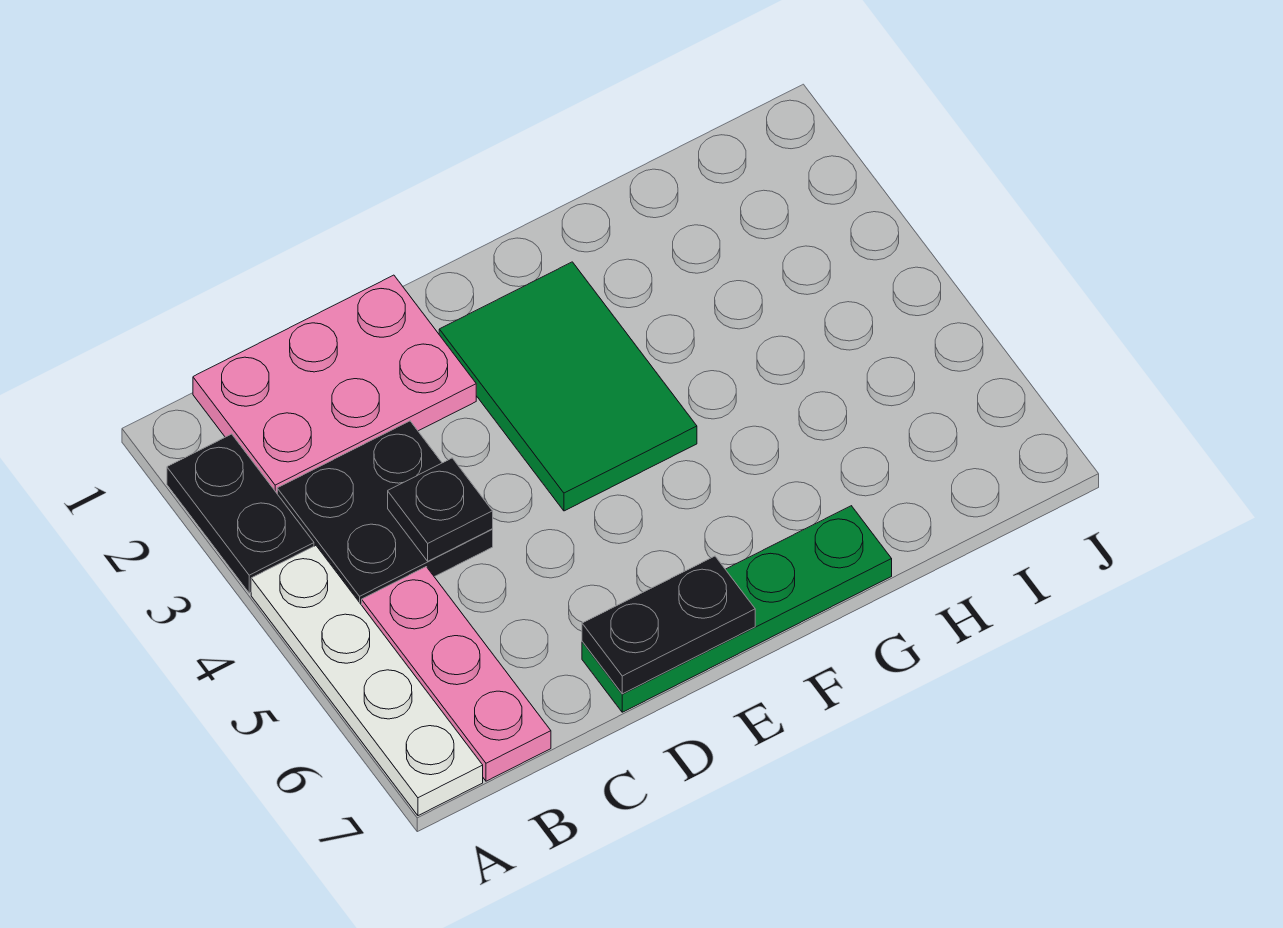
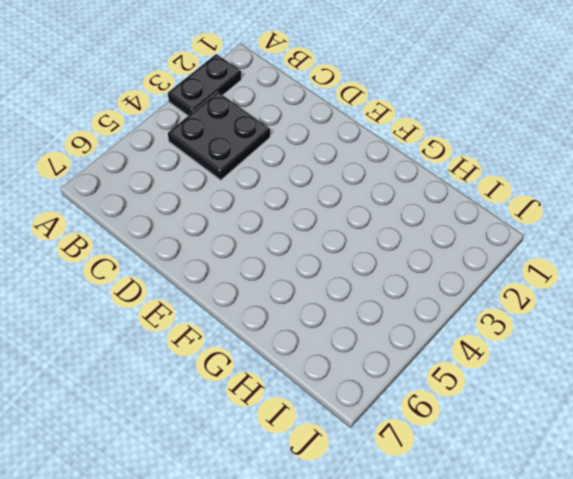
none -> white plate A4:A7 level 1
none -> pink plate B1:D2 level 1

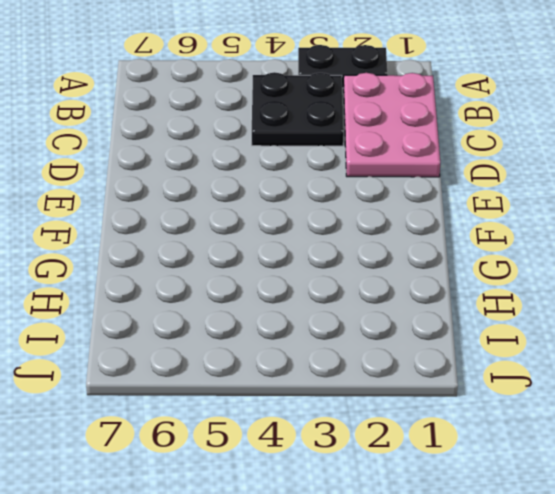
none -> white plate A4:A7 level 1
none -> pink plate B5:B7 level 1

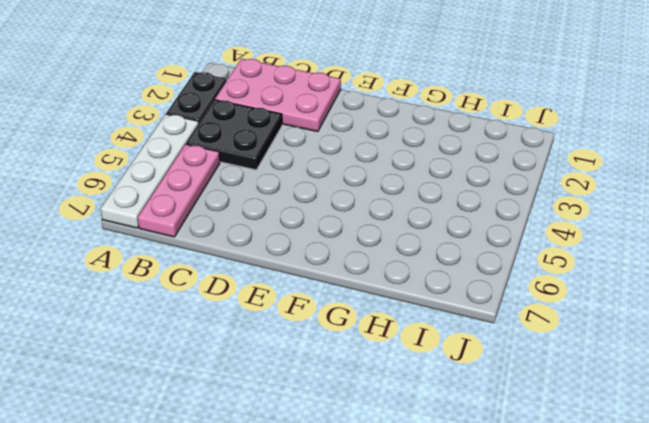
none -> green plate D7:G7 level 1
none -> green tile E2:F4 level 1

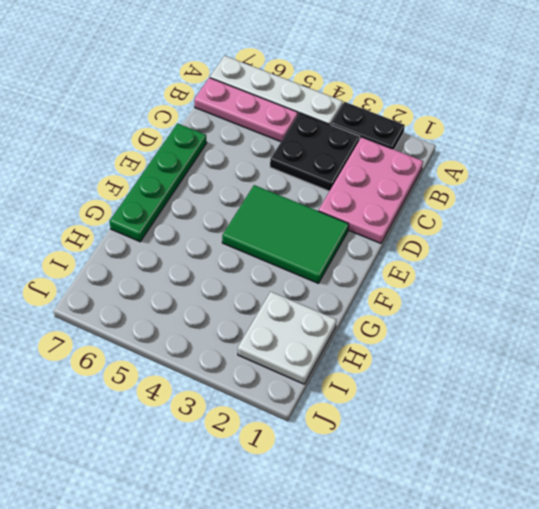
white plate H1:I2 level 1 -> none
none -> black plate C4 level 2
none -> black plate D7:E7 level 2

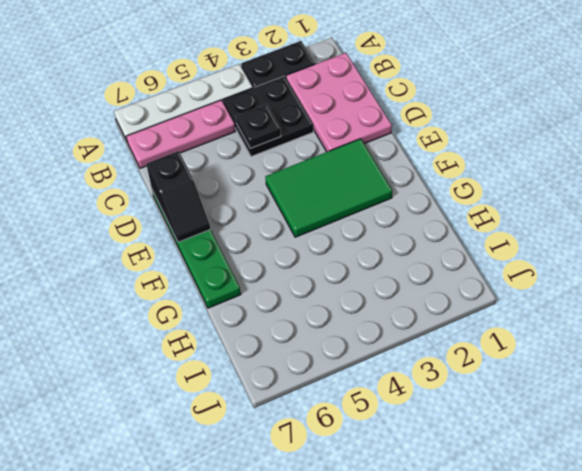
black slope D7:E7 level 2 top D -> black plate D7:E7 level 2

